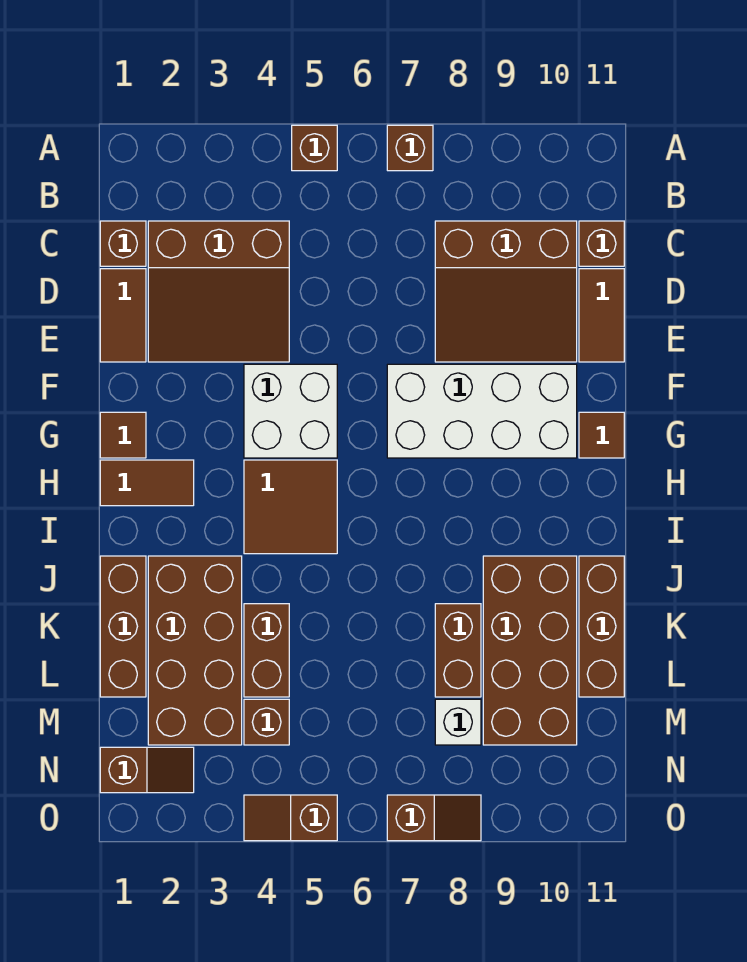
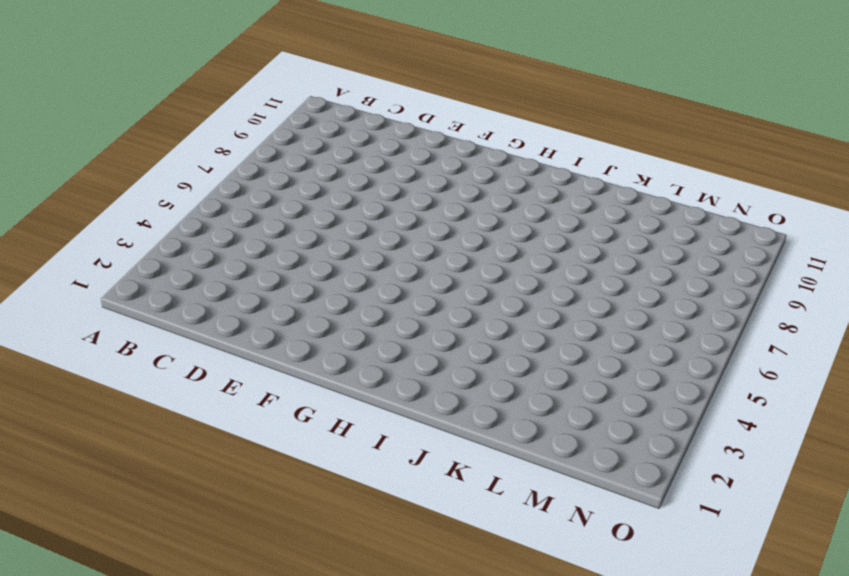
none -> brown brick A5 level 1
none -> brown brick A7 level 1
none -> brown brick C1 level 1

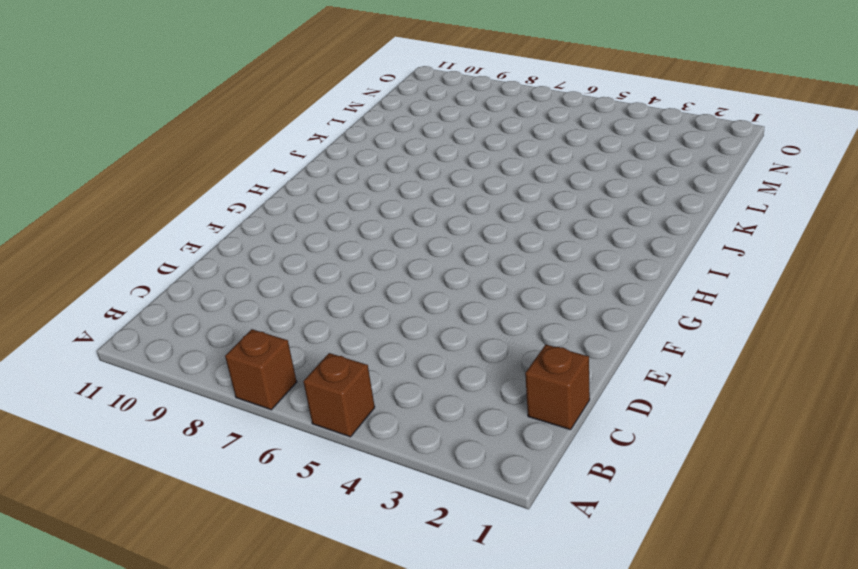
none -> brown slope C2:E4 level 1 top C
none -> brown slope C8:E10 level 1 top C
none -> brown brick C11 level 1

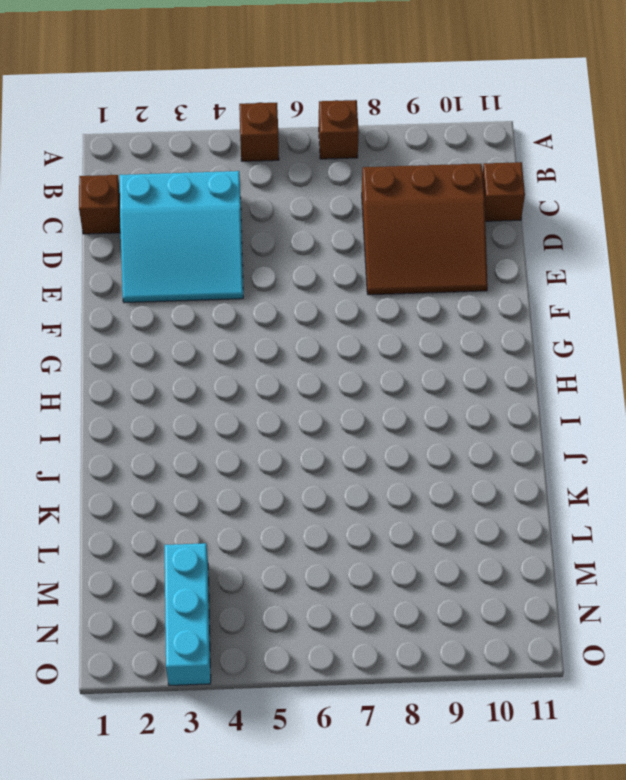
cyan slope C2:E4 level 1 top C -> brown slope C2:E4 level 1 top C
cyan brick M3:O3 level 1 -> brown brick J2:M3 level 1
none -> brown tile D1:E1 level 1
none -> brown tile D11:E11 level 1
none -> white brick F4:G5 level 1

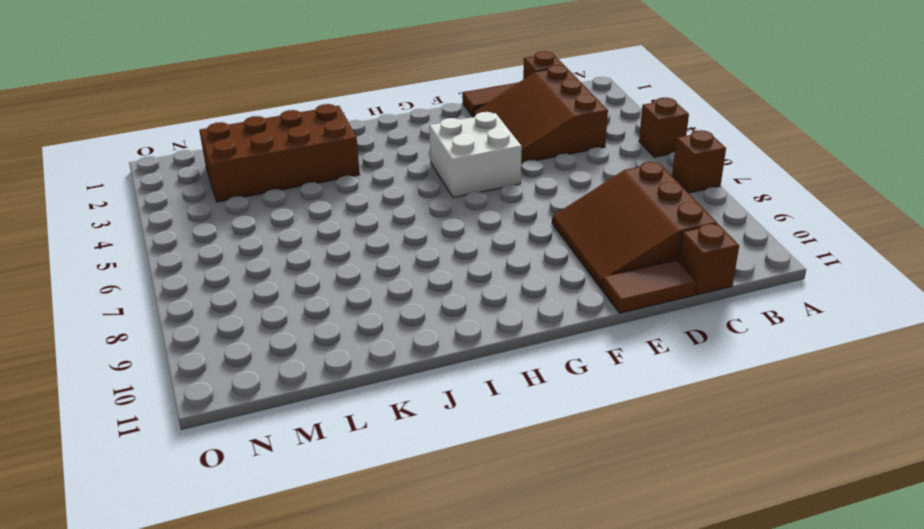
none -> white brick F7:G10 level 1
none -> brown tile G1 level 1
none -> brown tile G11 level 1

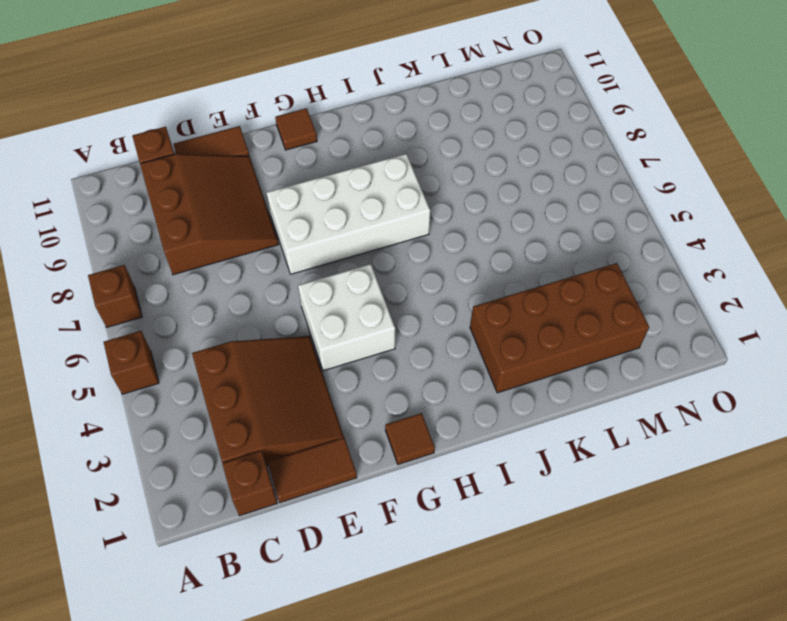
white brick F7:I8 level 1 -> white brick F7:G10 level 1
none -> brown tile H1:H2 level 1
none -> brown tile H4:I5 level 1
none -> brown brick J1:L1 level 1

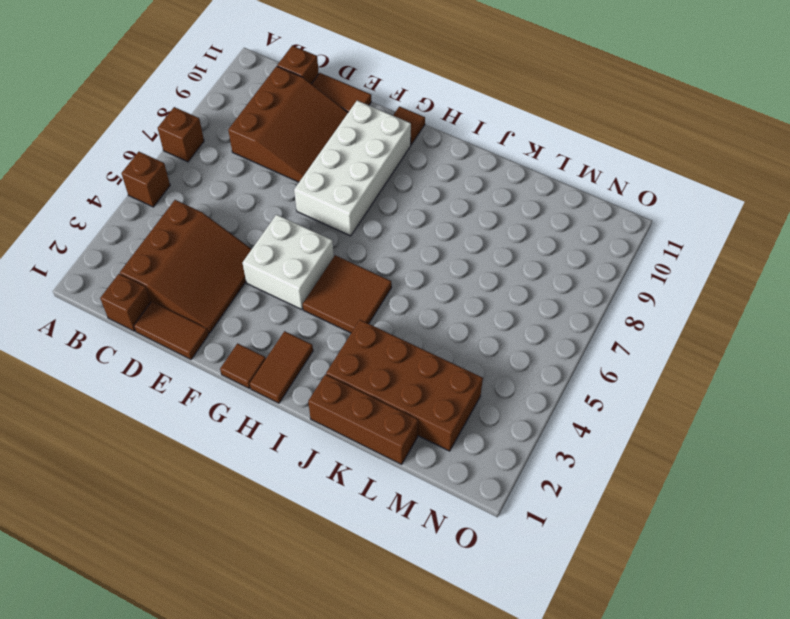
none -> brown brick J9:M10 level 1
none -> brown brick J11:L11 level 1
none -> brown brick K4:L4 level 1

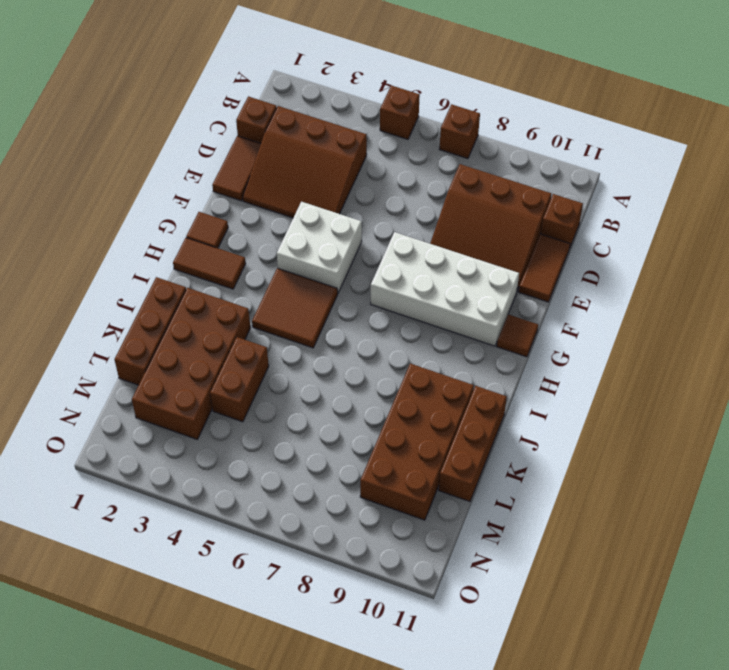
none -> brown brick K8:L8 level 1
none -> brown brick M4 level 1
none -> white brick M8 level 1

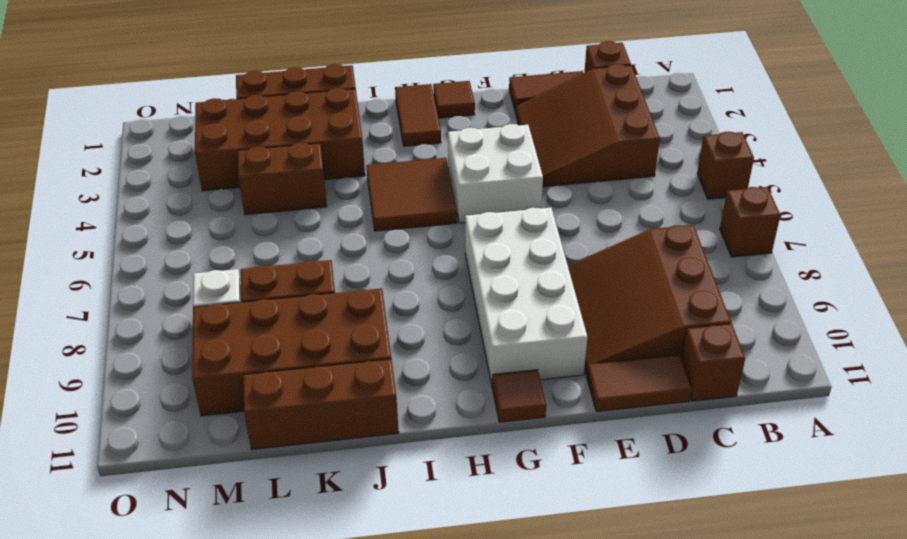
none -> brown brick M4 level 1
none -> brown slope N1:N2 level 1 top 1
none -> brown slope O4:O5 level 1 top 5

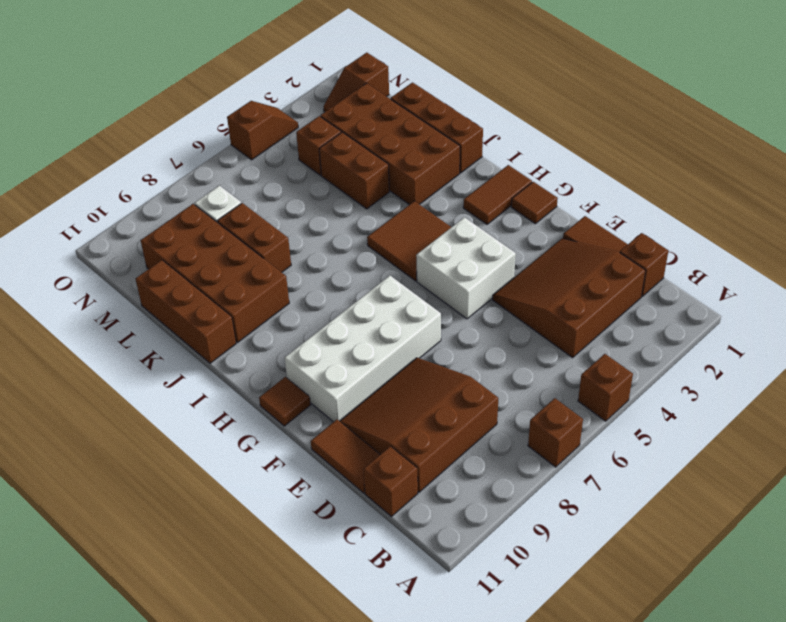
none -> brown slope O7:O8 level 1 top 7

